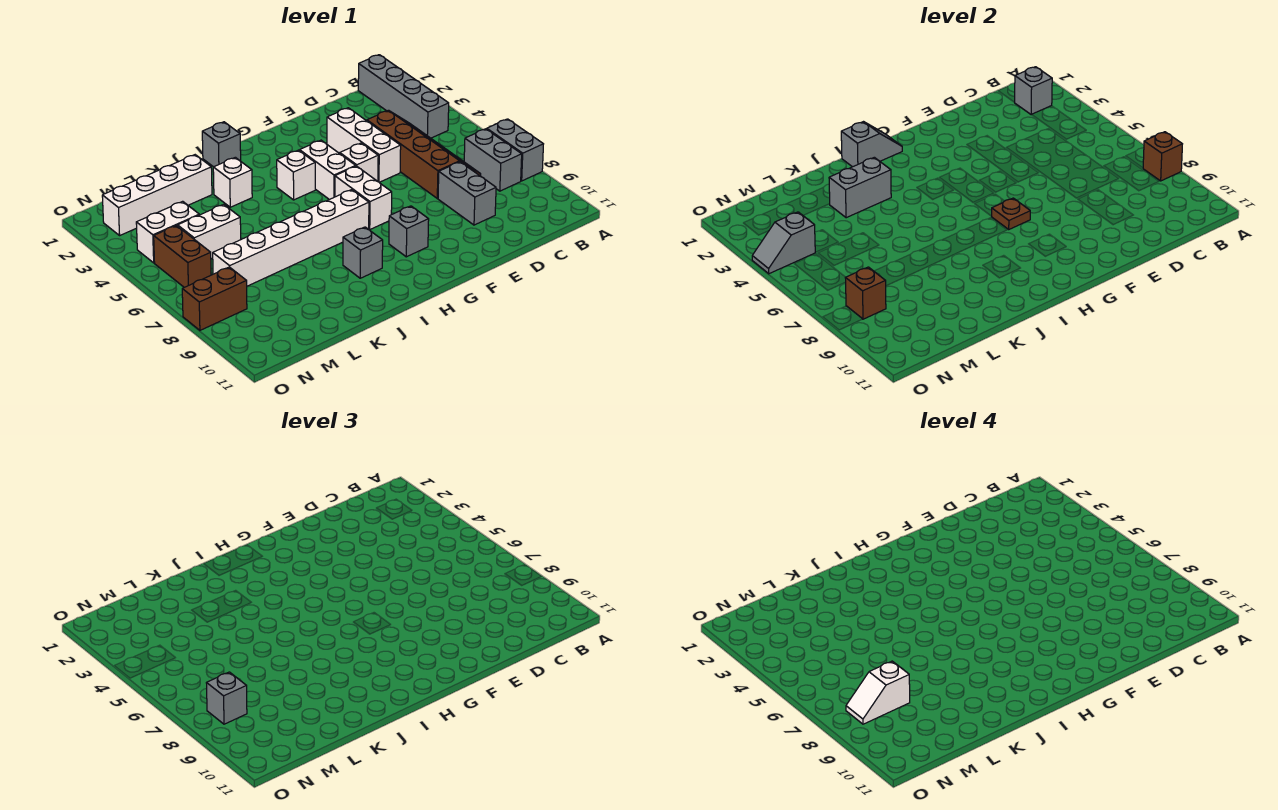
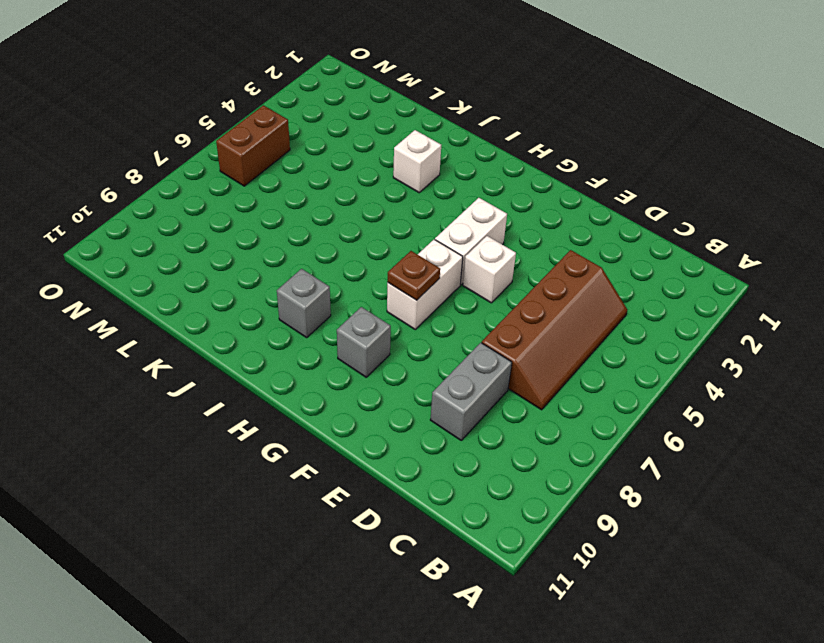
none -> grey brick A7:A8 level 1
none -> grey brick B1:B4 level 1
none -> grey brick B7:B8 level 1

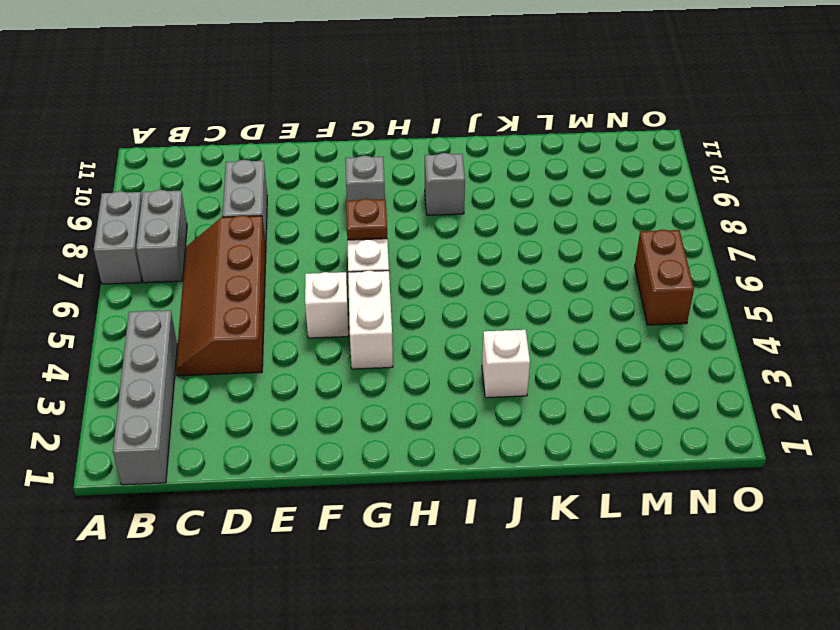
none -> white brick E3:E5 level 1
none -> white brick H4 level 1
none -> white brick H7:M7 level 1

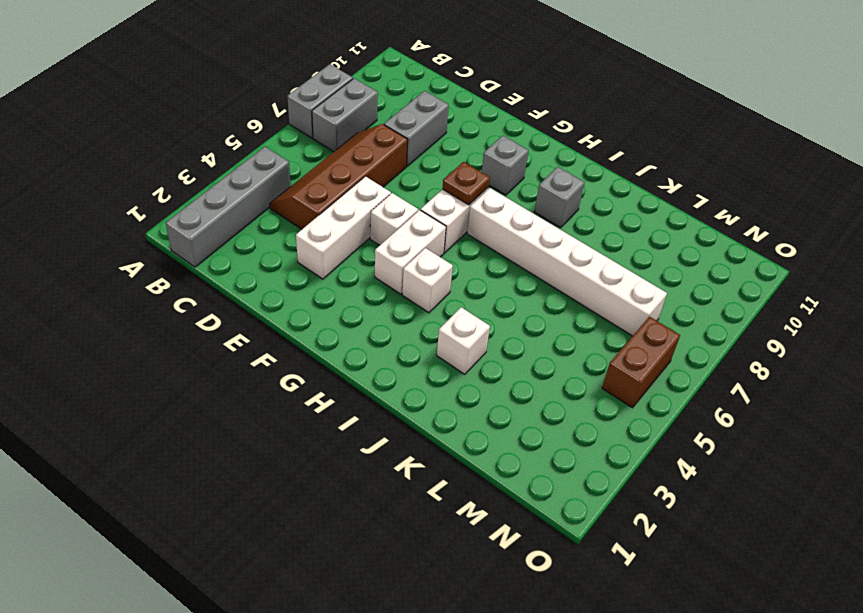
none -> grey brick I1 level 1
none -> white brick K2:N2 level 1
none -> white brick L5:M5 level 1

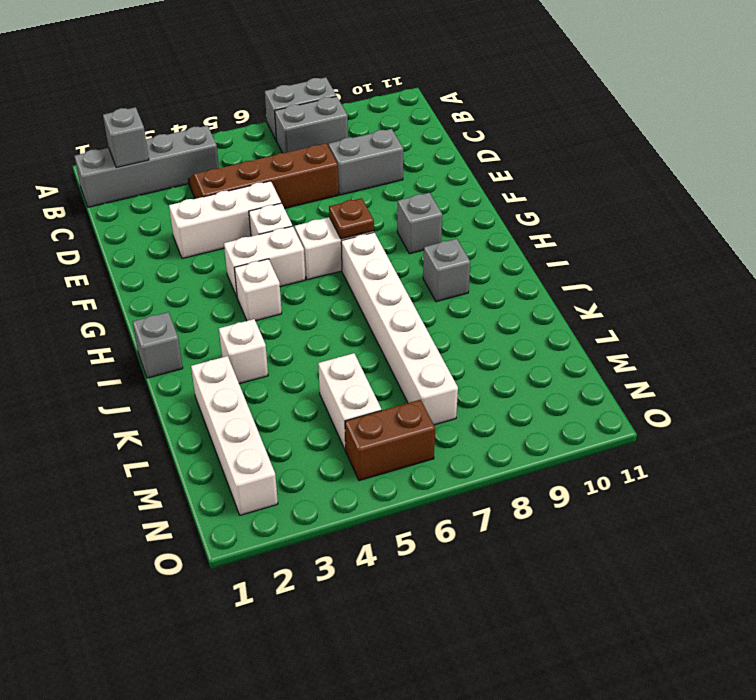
none -> white brick M4:N4 level 1
none -> brown brick N8:O8 level 1
none -> brown brick A8 level 2

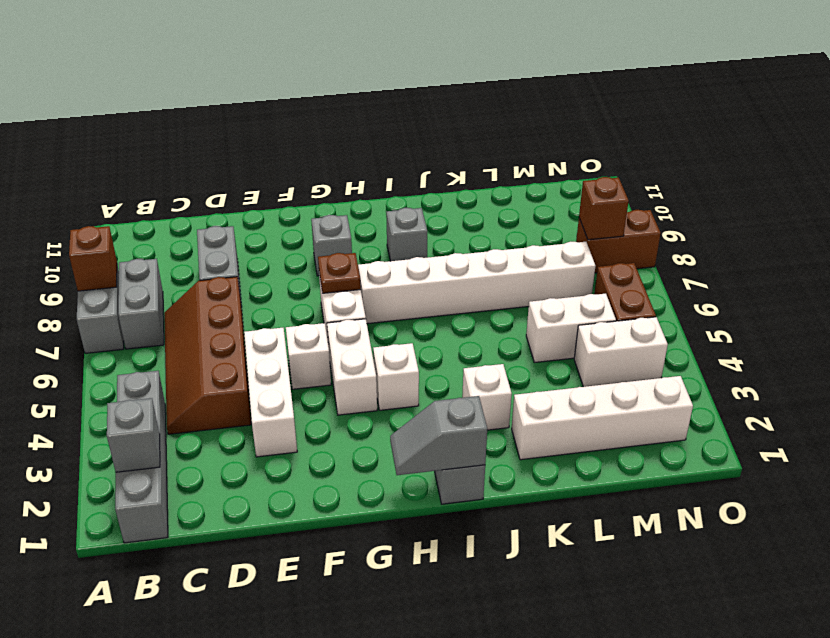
none -> grey brick J3:K3 level 2
none -> grey slope N4:O4 level 2 top N
none -> grey brick N8 level 3

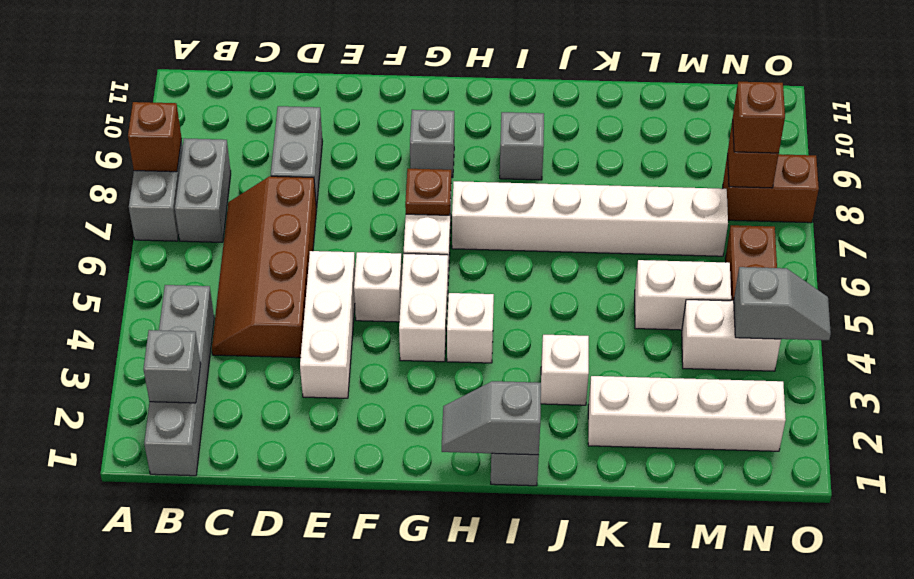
brown brick N8 level 3 -> grey brick N8 level 3
none -> grey brick J3:K3 level 2
none -> white slope M8:N8 level 4 top M

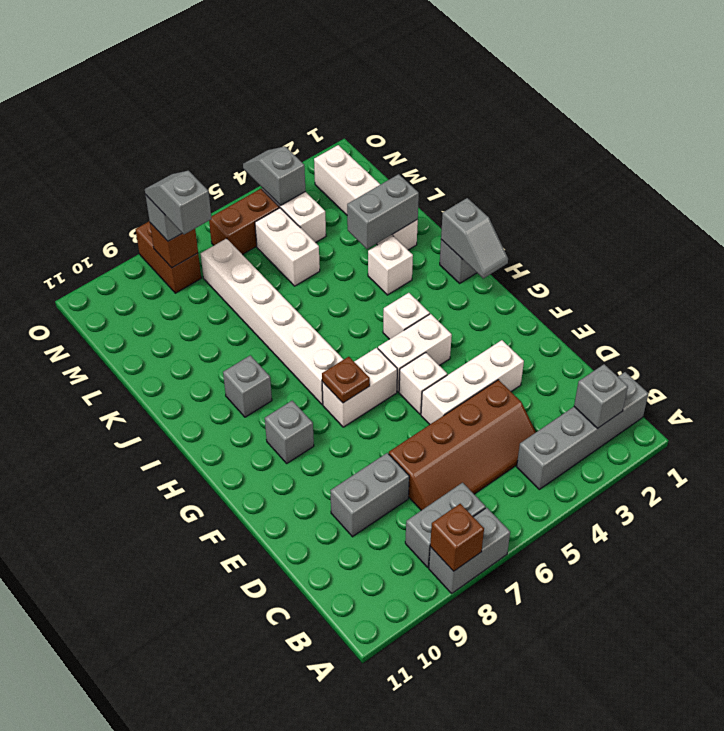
grey brick K2:K3 level 2 -> grey brick J3:K3 level 2
grey slope M8:N8 level 4 top M -> white slope M8:N8 level 4 top M

